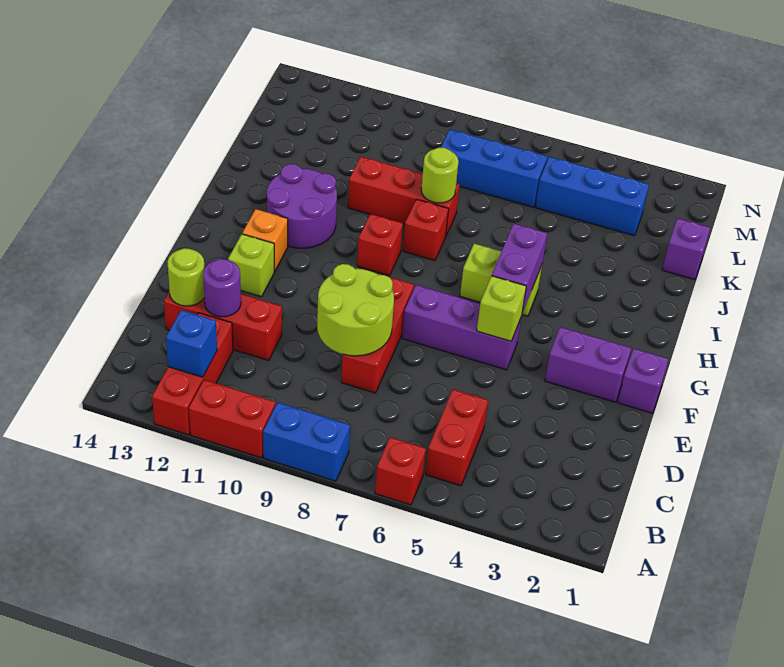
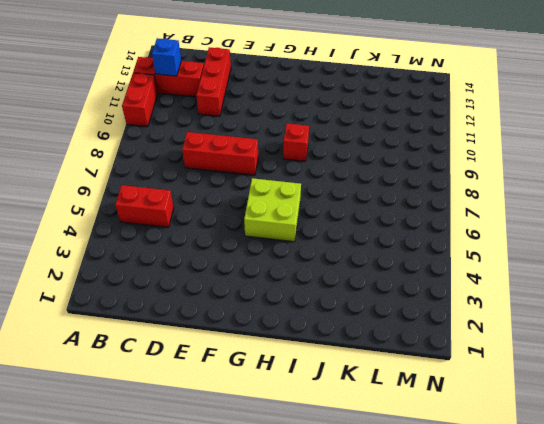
lime brick G5:H6 level 1 -> lime brick H5:H6 level 1
none -> red brick A6 level 1
none -> blue brick A8:A9 level 1
none -> purple brick F1 level 1

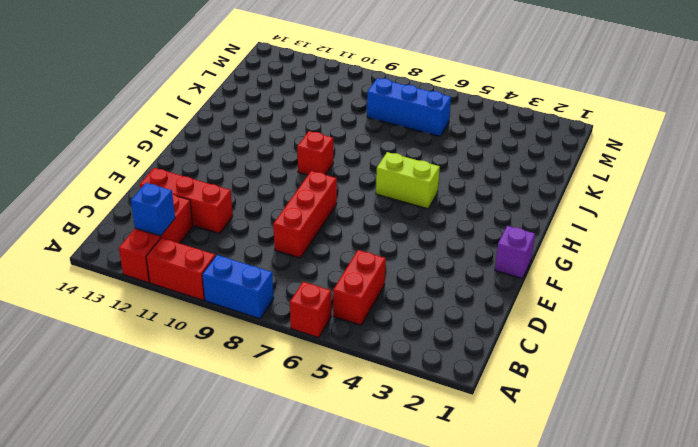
none -> purple brick F2:F3 level 1
none -> purple brick F5:F7 level 1
none -> lime brick F12 level 1

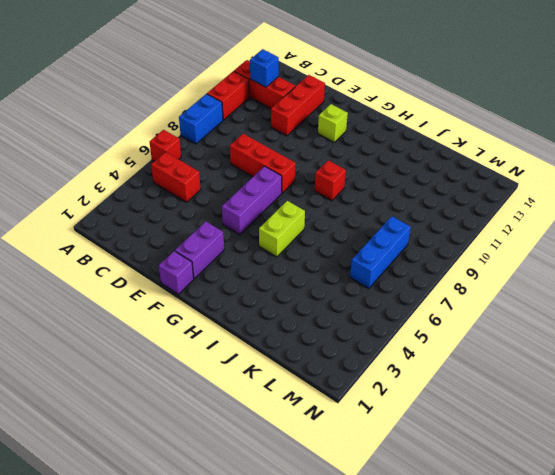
none -> orange brick G12 level 1
none -> purple round brick H11:I12 level 1
none -> red brick I8 level 1

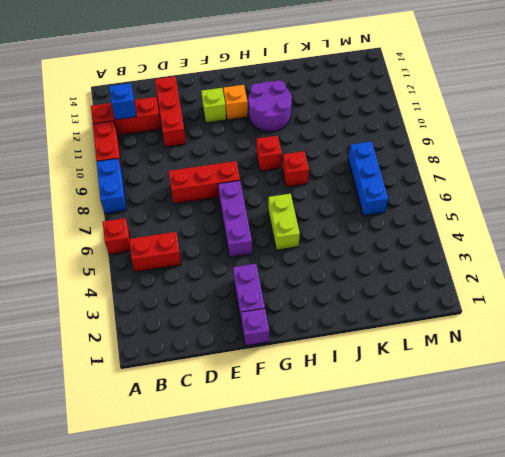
none -> red brick J8:J10 level 1
none -> purple brick K1 level 1
none -> blue brick L3:L5 level 1

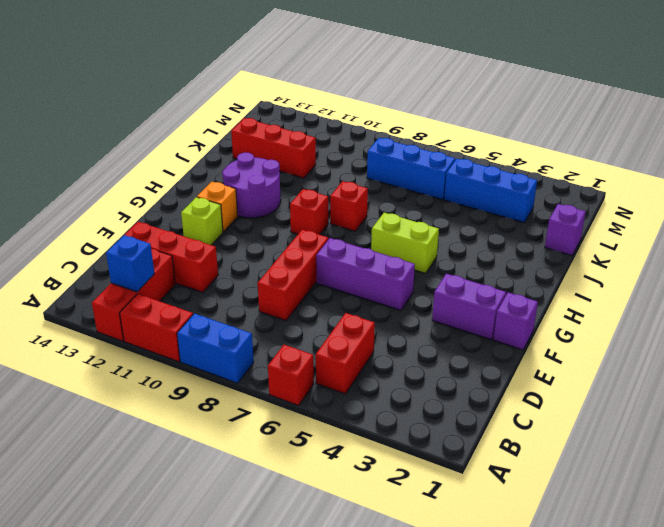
red brick K11:K13 level 1 -> red brick J8:J10 level 1
none -> lime round brick D8:E9 level 2
none -> purple round brick D12 level 2
none -> lime round brick D13 level 2

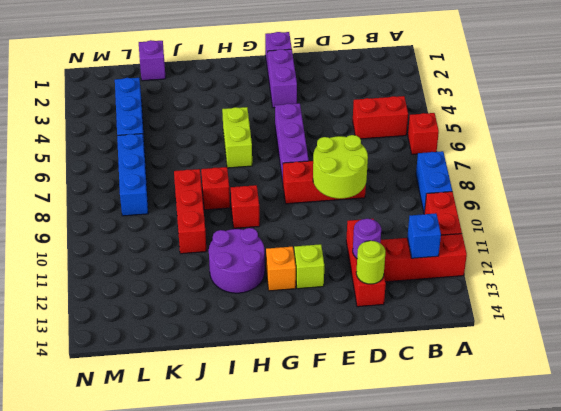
none -> lime brick F5 level 2
none -> purple brick G5:H5 level 2
none -> lime round brick J8 level 2

